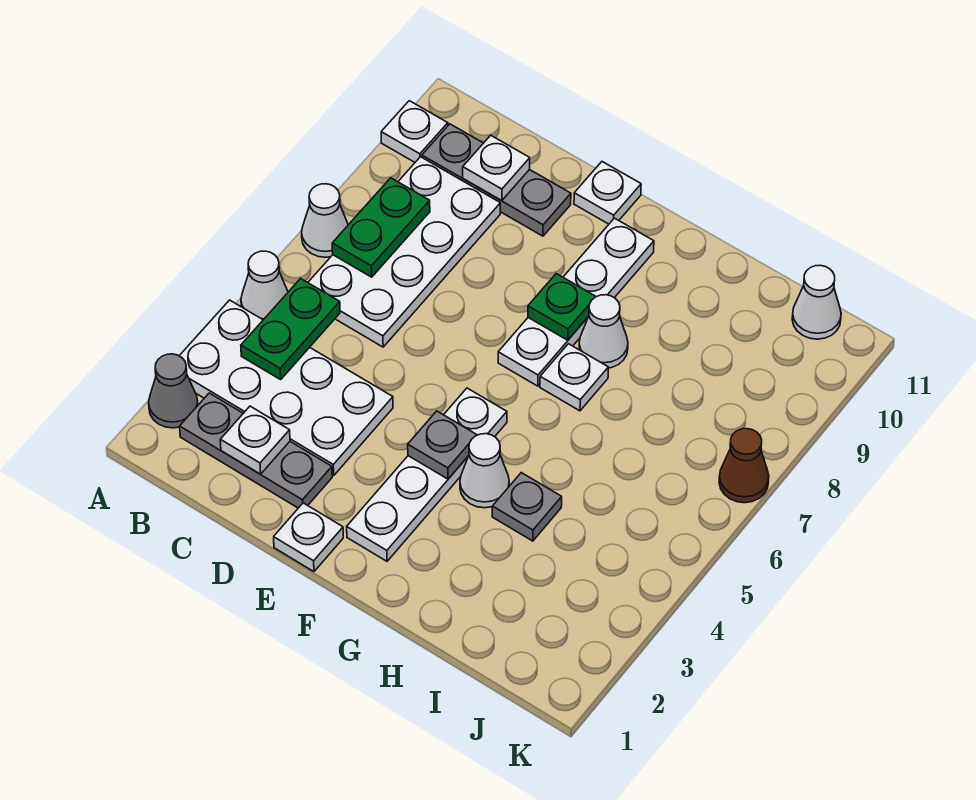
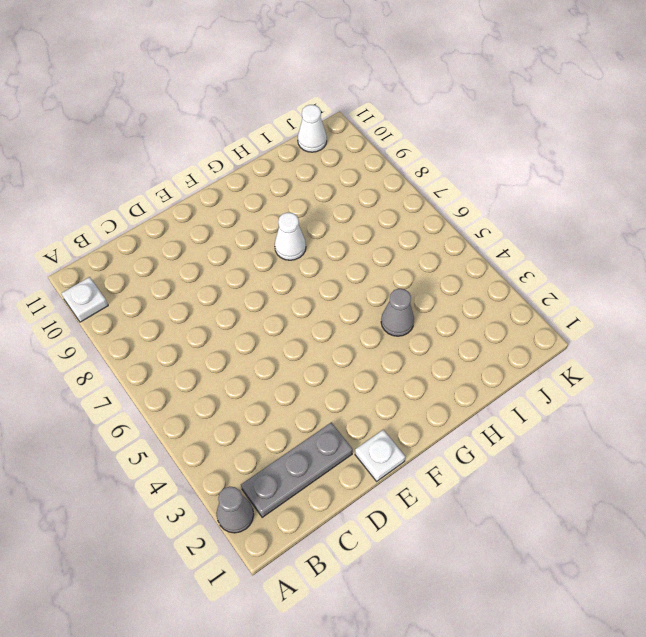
grey cone H4 level 1 -> grey plate H4 level 1
none -> white plate A3:D4 level 1
none -> white cone A5 level 1
none -> white cone A7 level 1

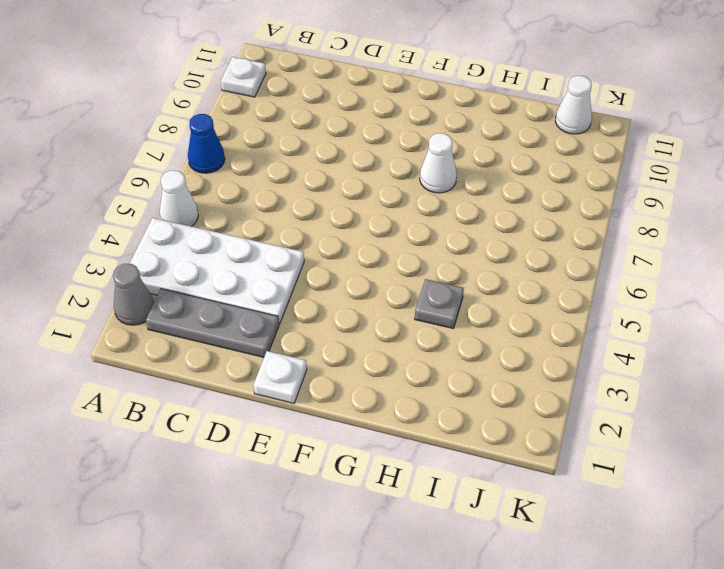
blue cone A7 level 1 -> white cone A7 level 1
none -> white plate B6:C9 level 1
none -> grey plate B10:D10 level 1
none -> white plate E11 level 1

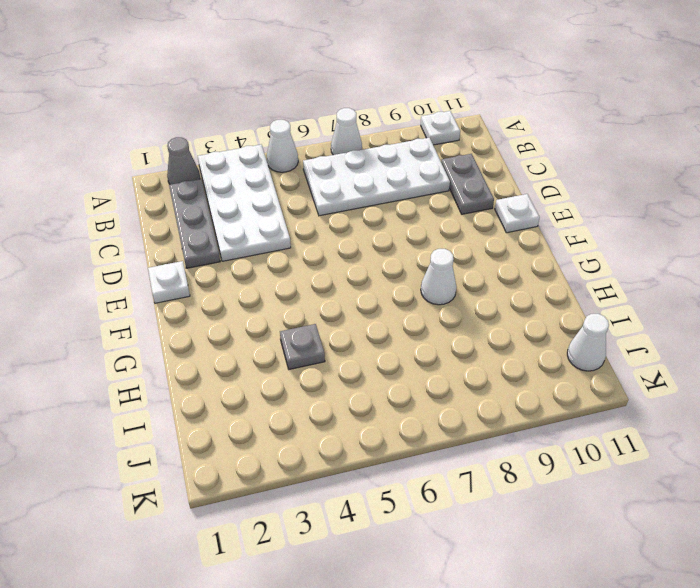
grey plate C10:D10 level 1 -> grey plate B10:D10 level 1
none -> white plate F2:F5 level 1
none -> white plate F7:F10 level 1
none -> white cone G4 level 1

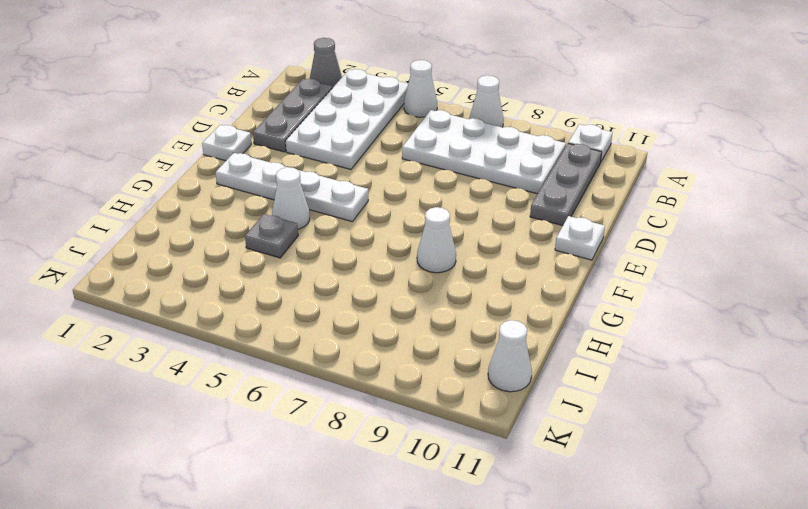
none -> white plate F7:F10 level 1
none -> white plate G7 level 1
none -> brown cone K7 level 1

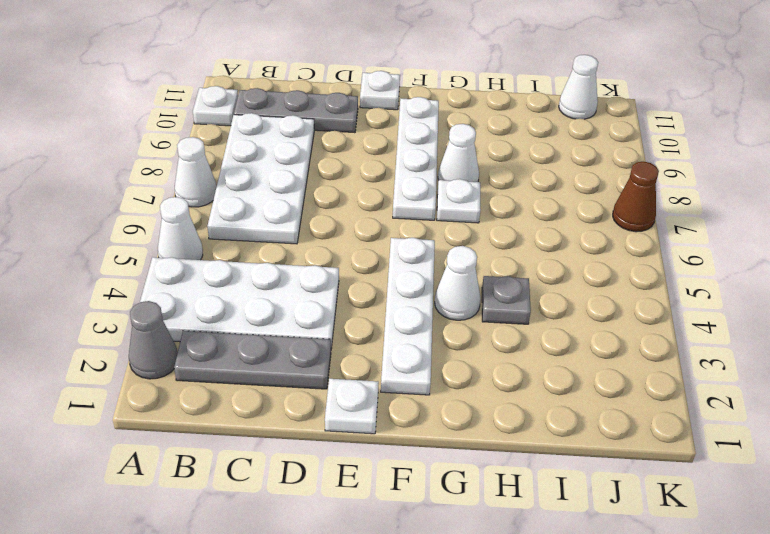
none -> green plate B4:B5 level 2
none -> green plate B7:B8 level 2
none -> white plate C2 level 2

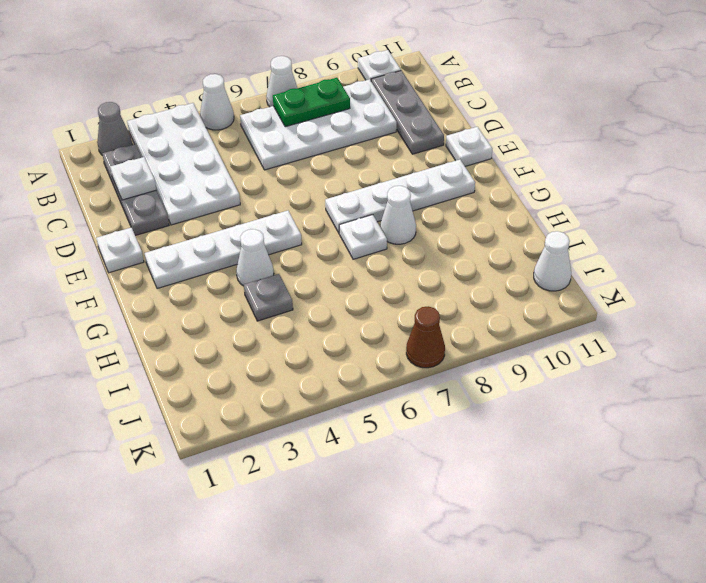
none -> green plate B4:B5 level 2
none -> white plate C10 level 2
none -> grey plate F4 level 2

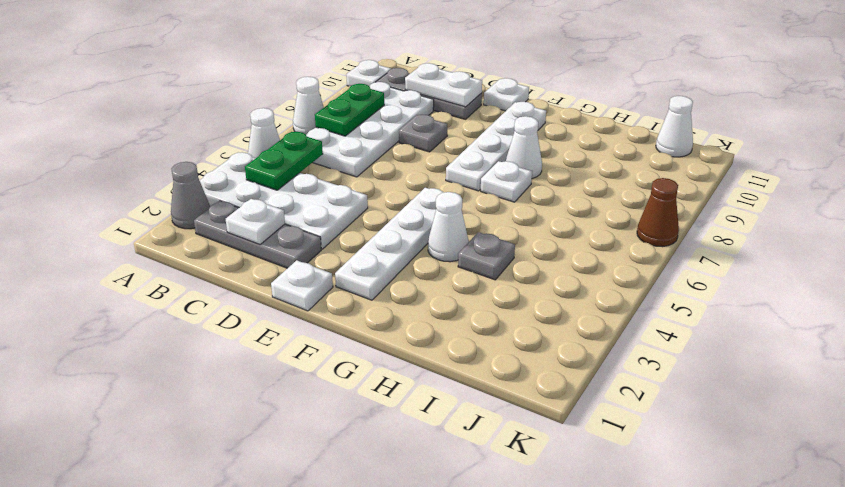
white plate C10:D10 level 2 -> white plate C10 level 2
grey plate D8 level 1 -> grey plate F4 level 2
none -> green plate F8 level 2

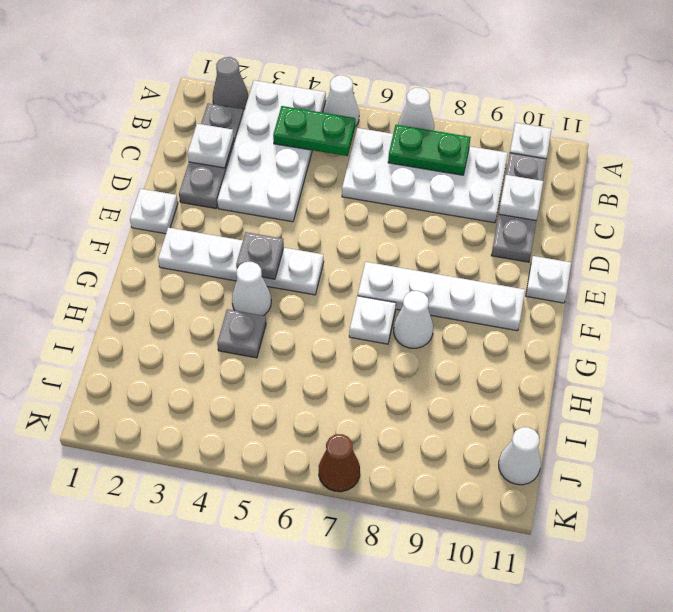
none -> green plate F8 level 2

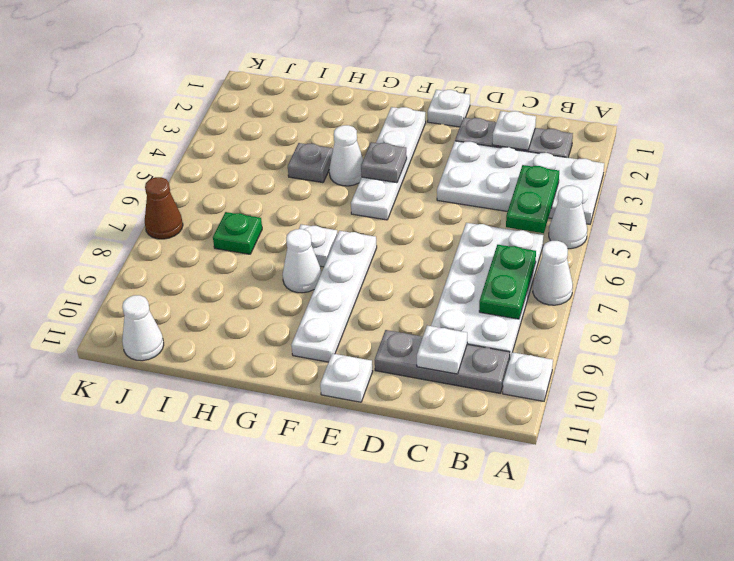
green plate I7 level 1 -> green plate F8 level 2
none -> grey cone A2 level 1

